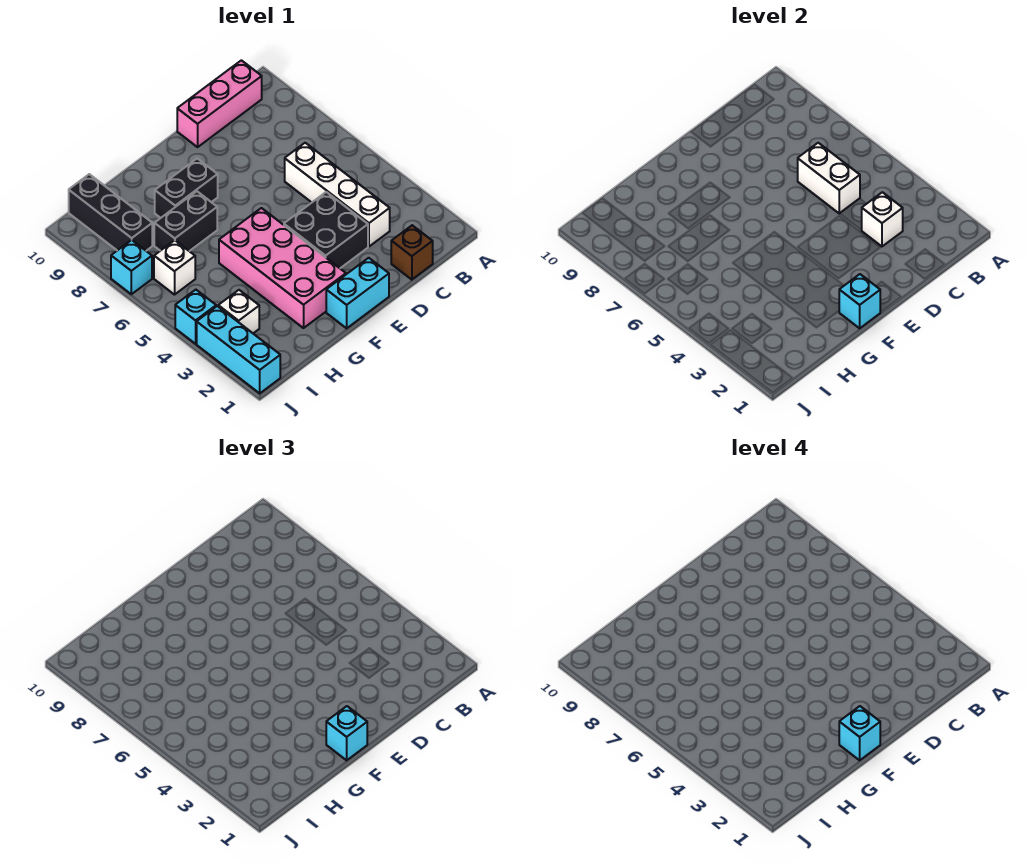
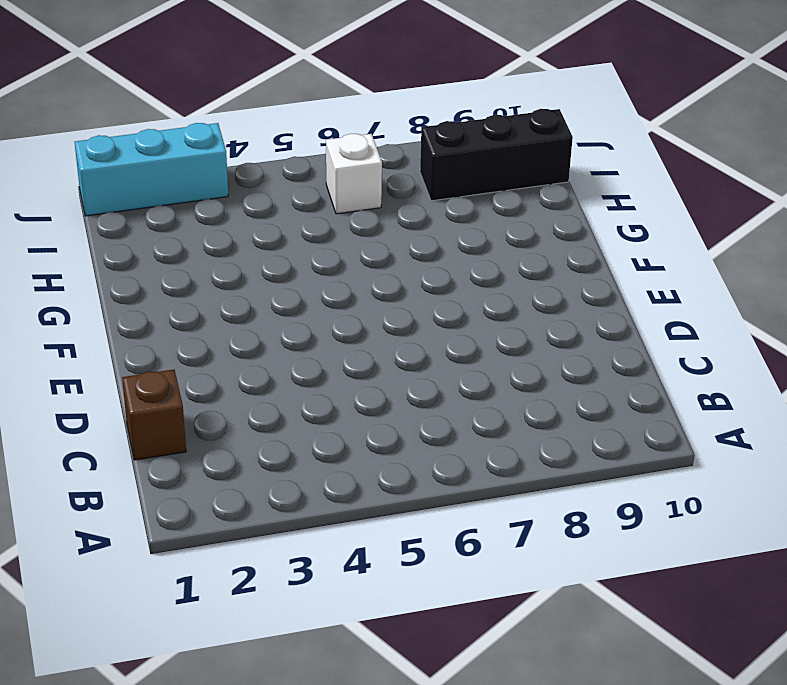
none -> pink brick B10:D10 level 1
none -> white brick C3:C6 level 1
none -> black brick D3:E4 level 1

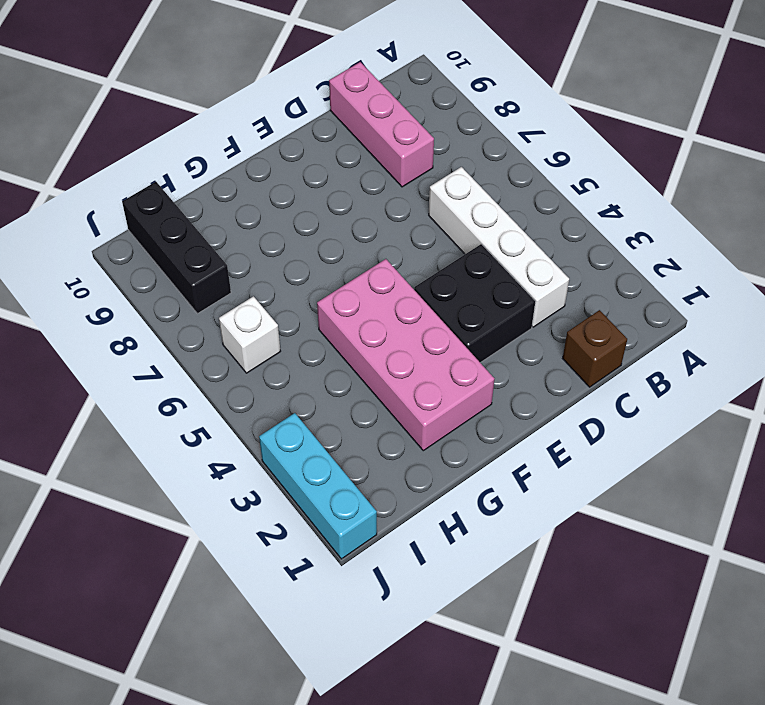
pink brick C8:C10 level 1 -> pink brick B10:D10 level 1
none -> cyan brick E1:F1 level 1
none -> black brick F8:G8 level 1
none -> black brick G7:H7 level 1

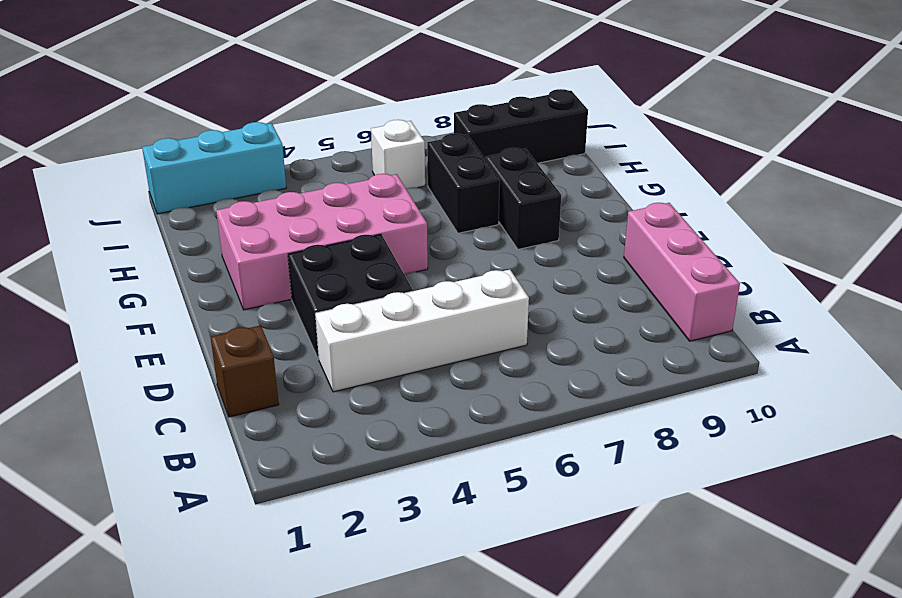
none -> cyan brick E1:F1 level 1
none -> white brick I3 level 1
none -> cyan brick J4 level 1

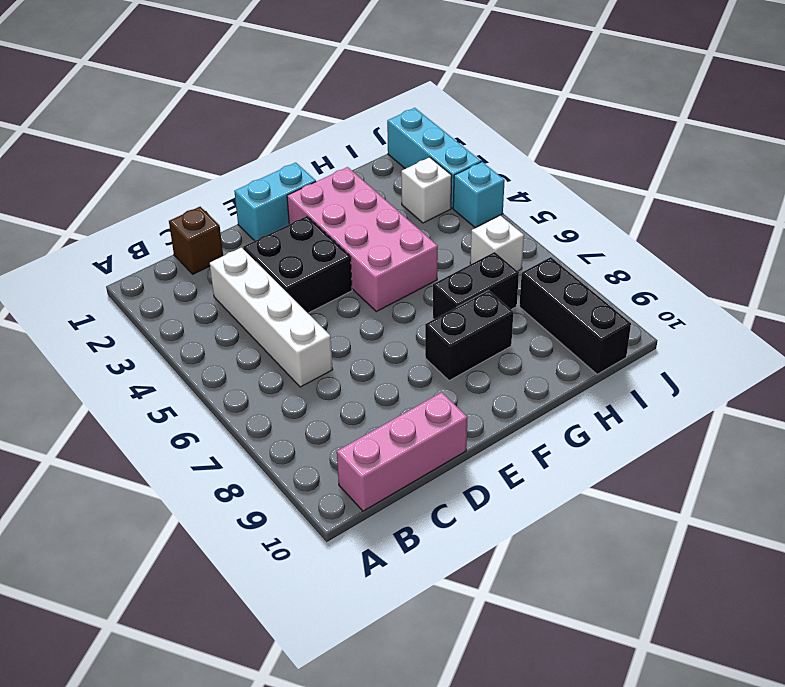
none -> cyan brick J7 level 1
none -> white brick C3 level 2
none -> white brick C5:C6 level 2

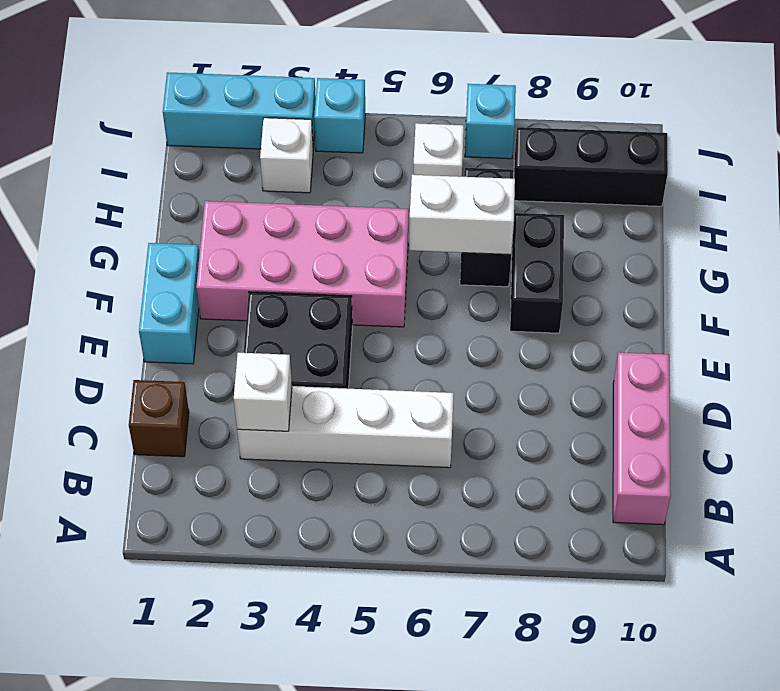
white brick G6:G7 level 2 -> white brick C5:C6 level 2
none -> cyan brick F1 level 2
none -> cyan brick F1 level 3
none -> cyan brick F1 level 4

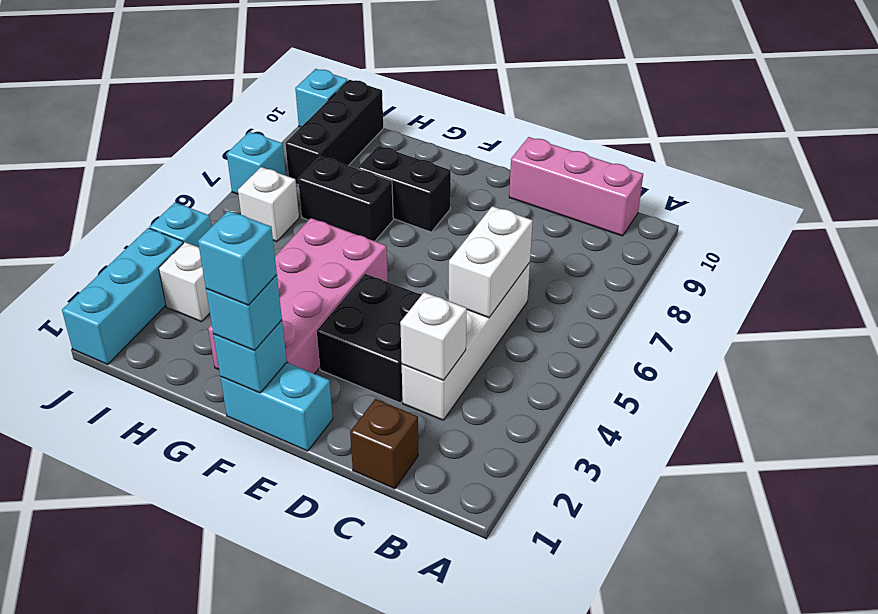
cyan brick J10 level 1 -> none

